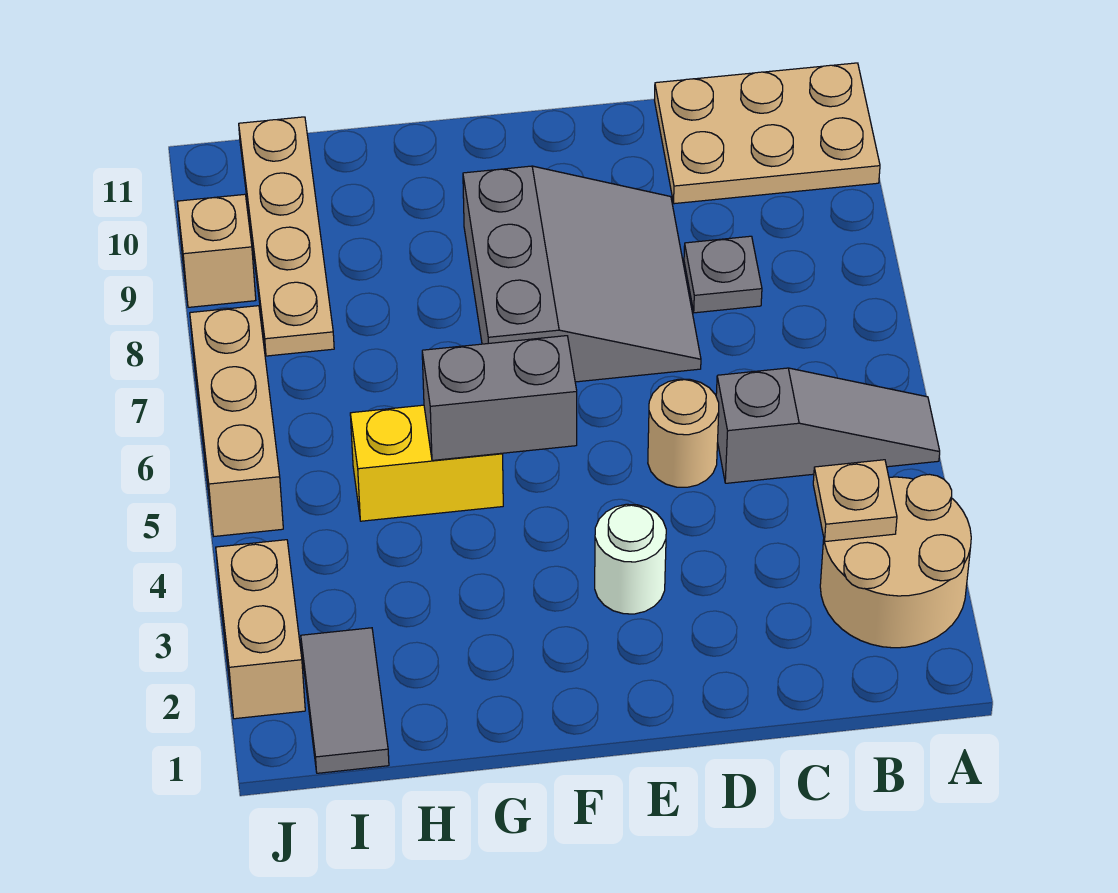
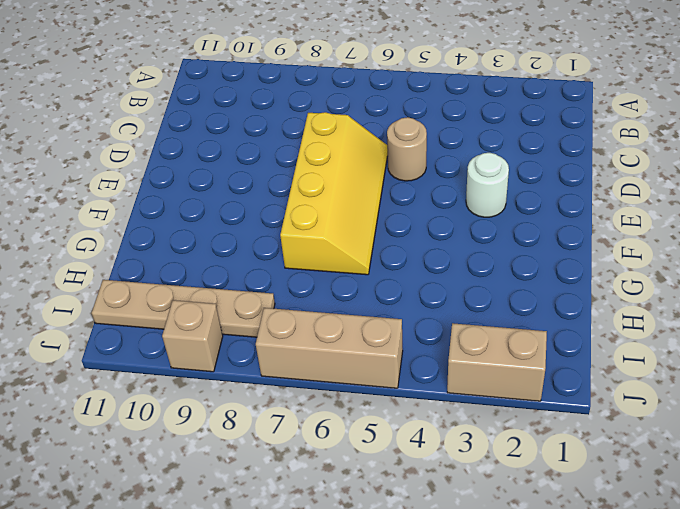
yellow slope D6:G7 level 1 top 7 -> grey slope D7:F9 level 1 top F
none -> tan round brick A2:B3 level 1
none -> grey slope A5:C5 level 1 top C
none -> tan plate A10:C11 level 1

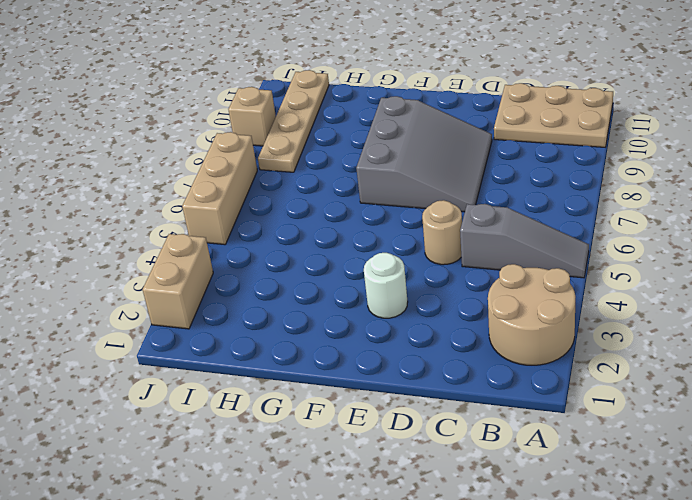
none -> grey plate C8 level 1
none -> yellow brick G5:H5 level 1
none -> grey tile I1:I2 level 1

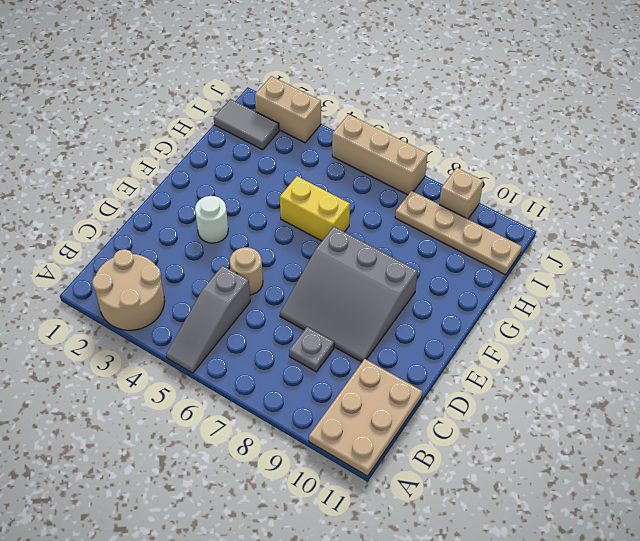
yellow brick G5:G6 level 1 -> yellow brick G5:H5 level 1
none -> tan plate B3 level 2
none -> grey brick F5:G5 level 2

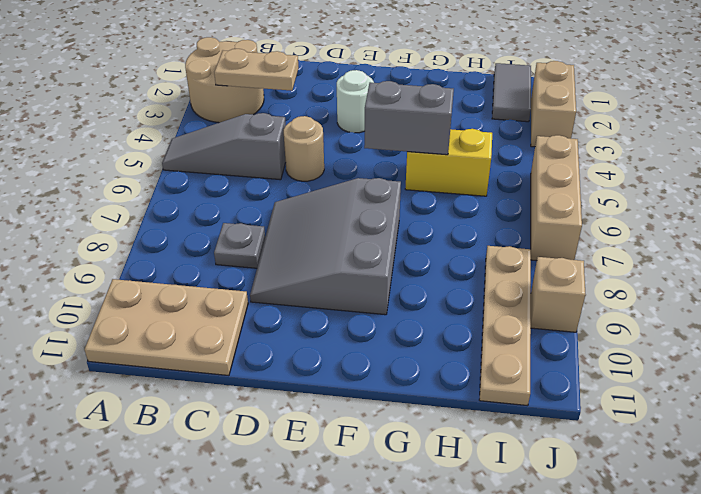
tan plate B3:C3 level 2 -> tan plate B3 level 2

